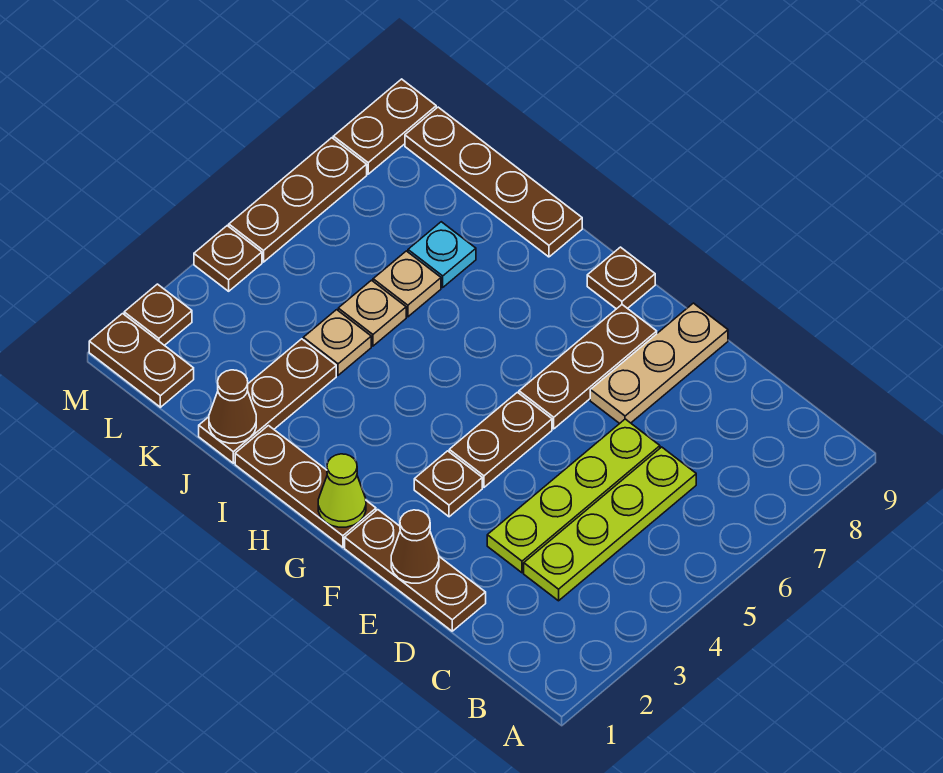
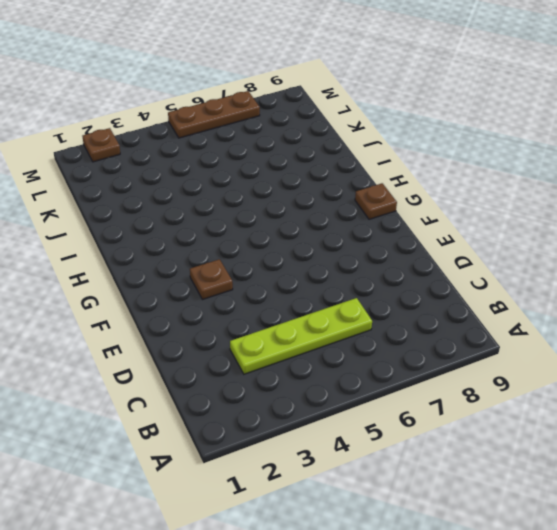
none -> brown plate D1:F1 level 1
none -> lime plate D3:D6 level 1
none -> tan plate E7:E9 level 1

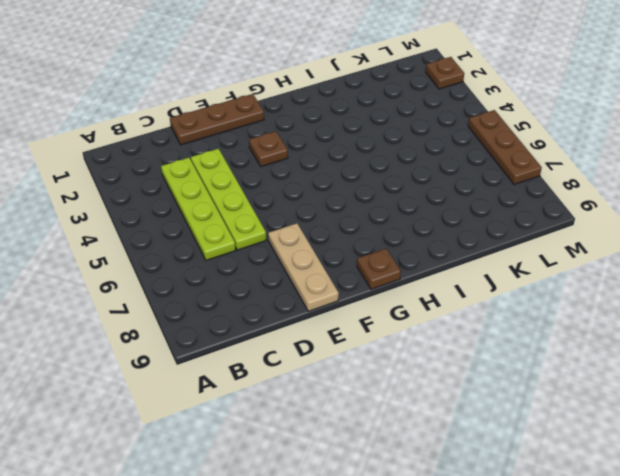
none -> brown plate F4:F5 level 1
none -> brown plate F6:F8 level 1
none -> brown plate G1:I1 level 1

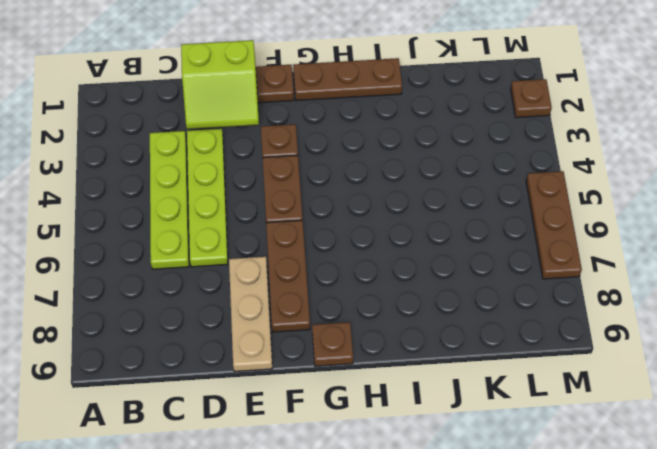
lime slope D1:E2 level 2 top 1 -> brown cone E1 level 2
none -> brown plate I9:L9 level 1
none -> brown plate J1:J3 level 1
none -> tan plate J4 level 1

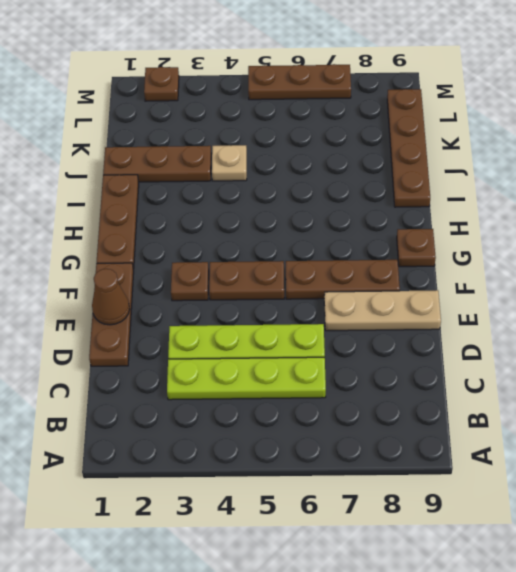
none -> tan plate J5 level 1
none -> tan plate J6 level 1
none -> cyan plate J7 level 1

